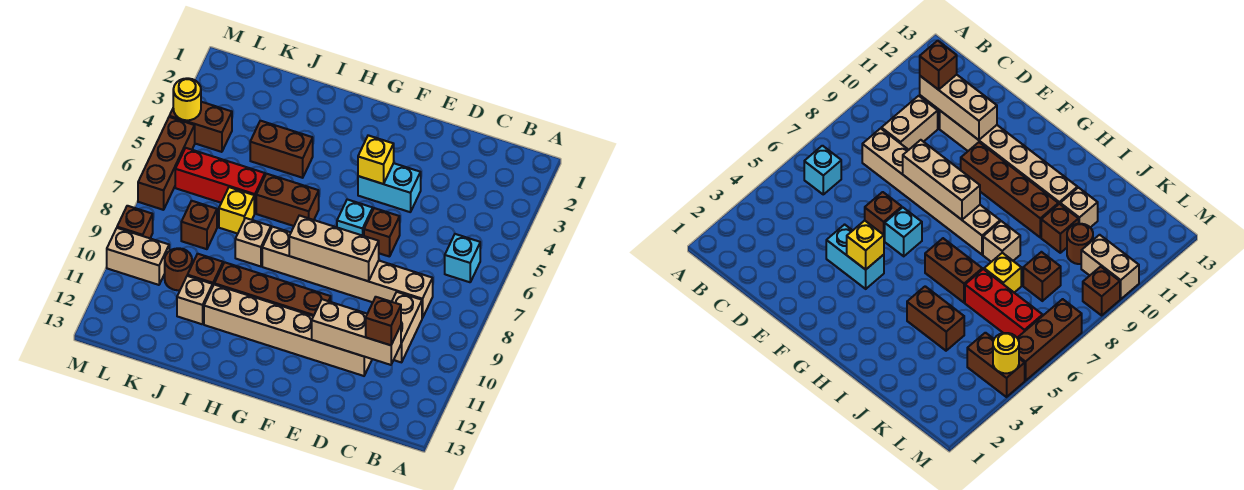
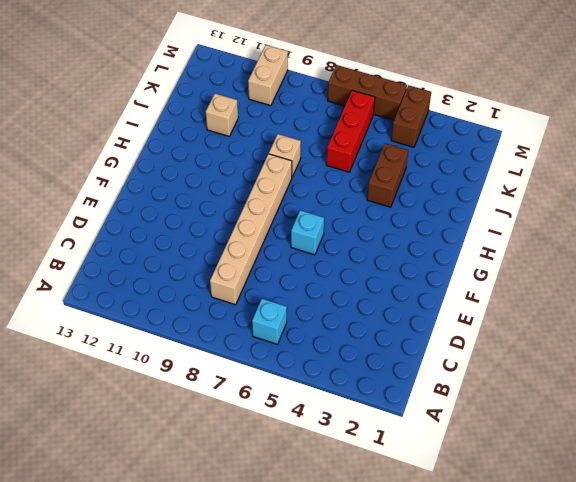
none -> tan brick C9:C10 level 1
none -> tan brick D11:I11 level 1
none -> cyan brick E4:F4 level 1

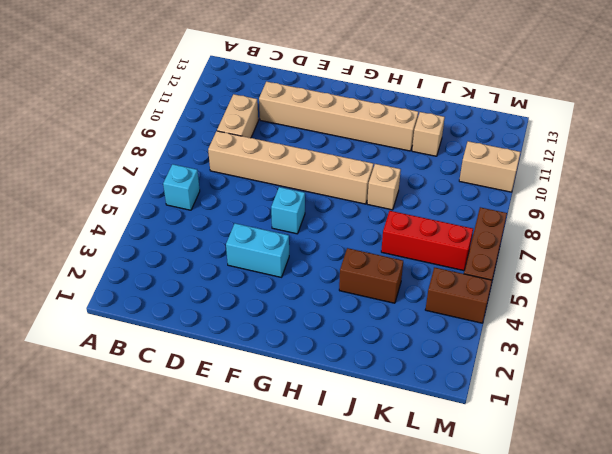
none -> brown brick E6 level 1
none -> brown brick F10:I10 level 1
none -> brown brick H6:I6 level 1

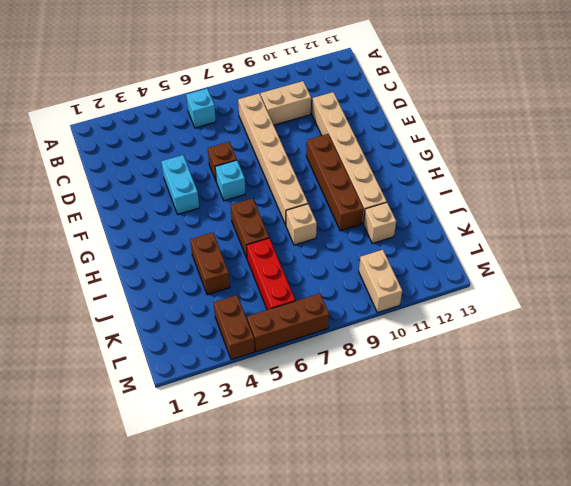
none -> yellow brick J7 level 1
none -> brown brick J10 level 1
none -> brown brick K8 level 1

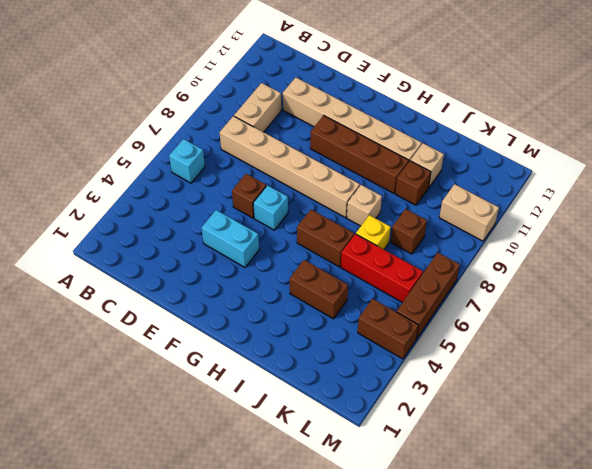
none -> brown round brick K10 level 1
none -> brown brick M9 level 1
none -> tan brick C11:E11 level 2

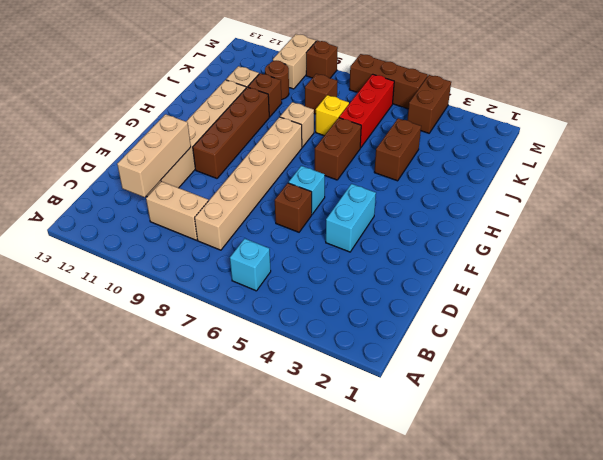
none -> tan brick E8:G8 level 2
none -> yellow brick F4 level 2
none -> yellow round brick M4 level 2

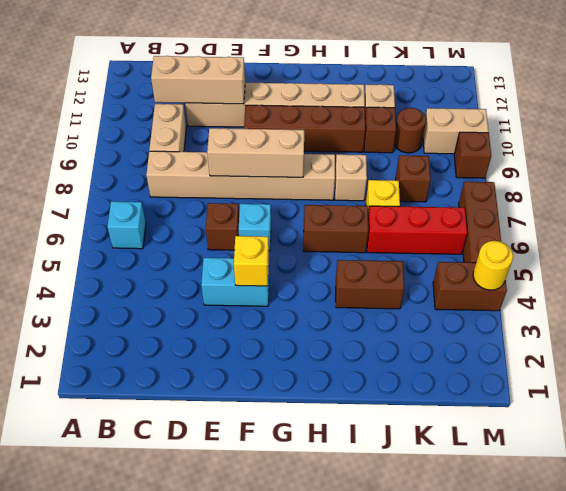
none -> brown brick C11 level 3

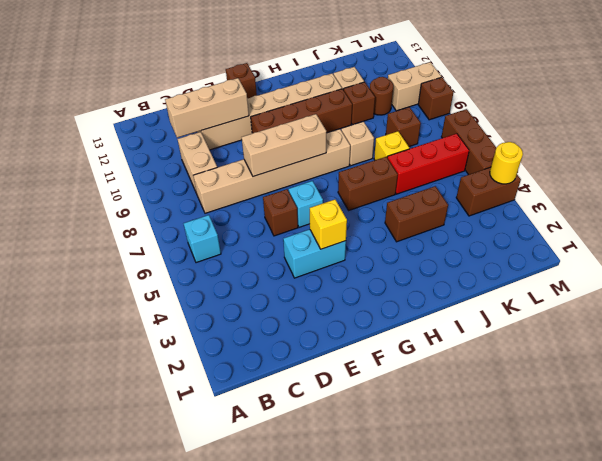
brown brick F13 level 1 -> brown brick C11 level 3

